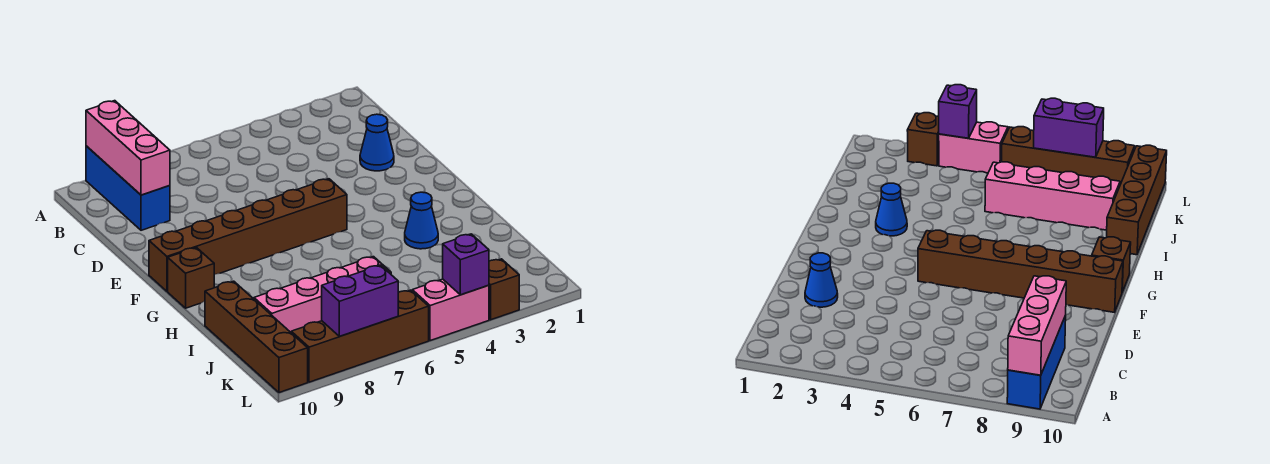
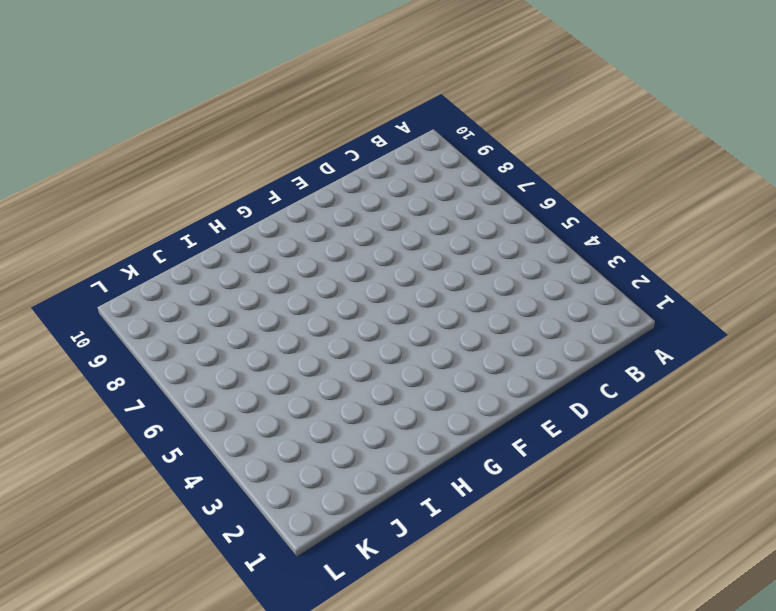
none -> blue brick A9:C9 level 1
none -> blue cone D2 level 1
none -> brown brick F5:F10 level 1

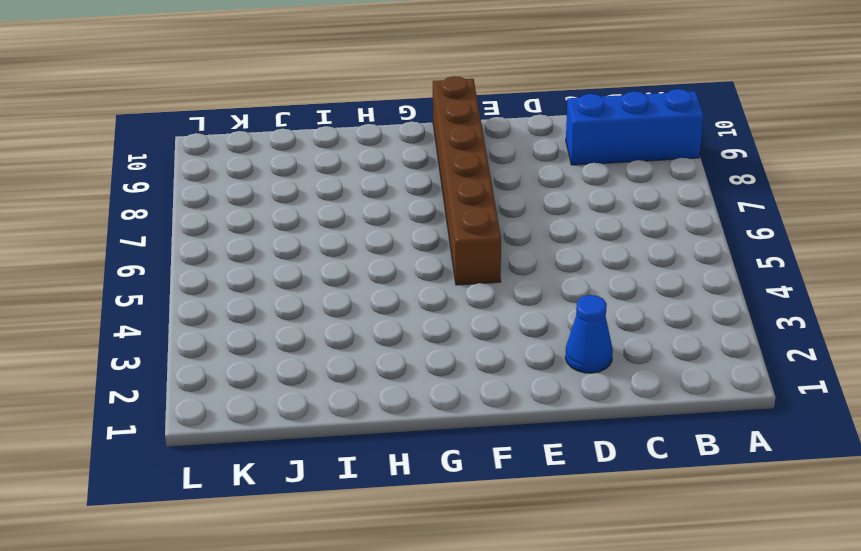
none -> brown brick G10 level 1
none -> blue cone H3 level 1
none -> brown brick I10:L10 level 1

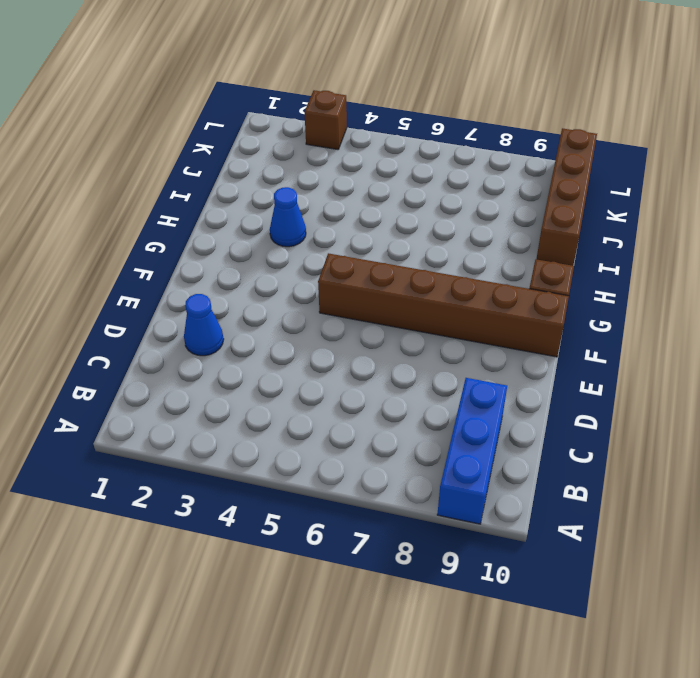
none -> pink brick J6:J9 level 1
none -> pink brick L4:L5 level 1
none -> brown brick L6:L9 level 1

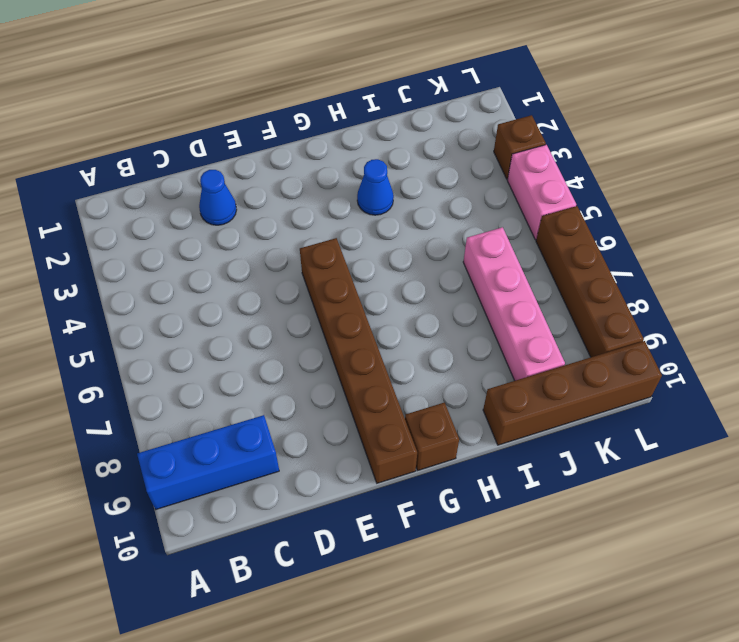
none -> pink brick A9:C9 level 2
none -> purple brick L4 level 2
none -> purple brick L7:L8 level 2

